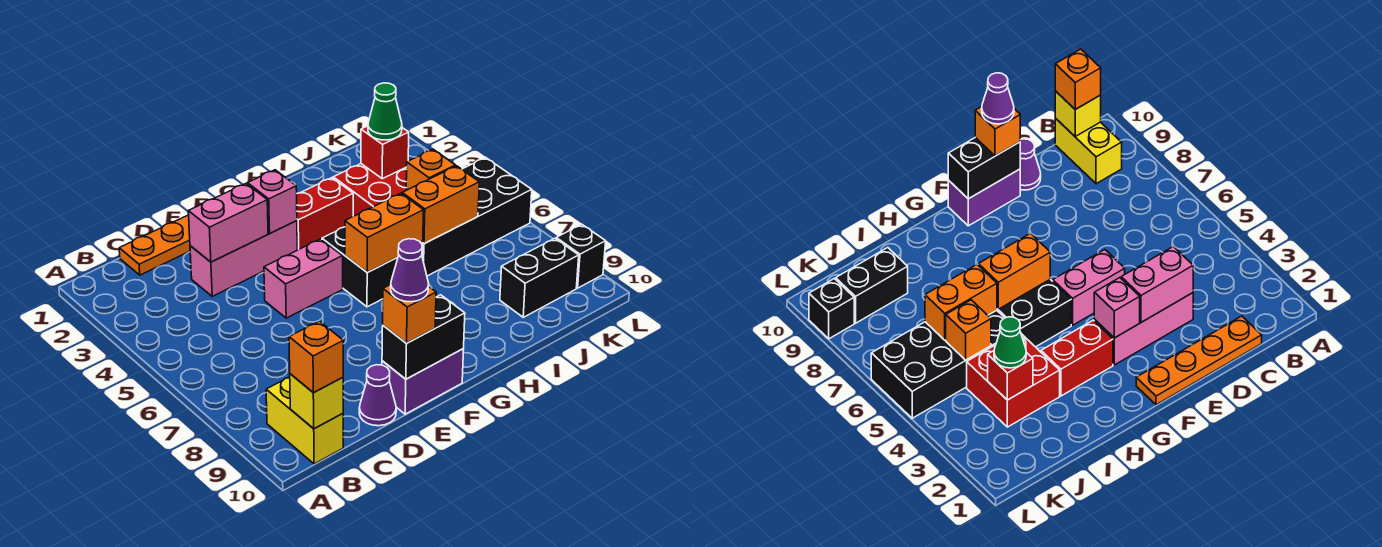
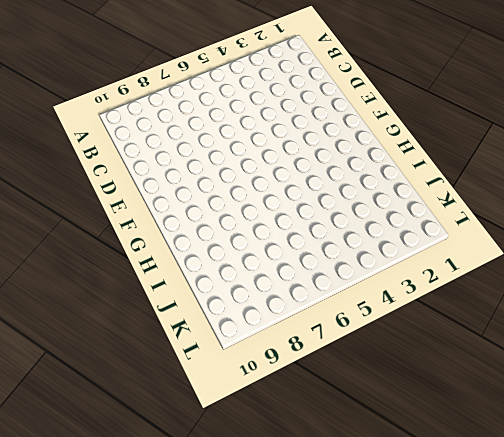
none -> yellow brick B9:B10 level 1
none -> orange plate C1:F1 level 1
none -> pink brick D3:F3 level 1

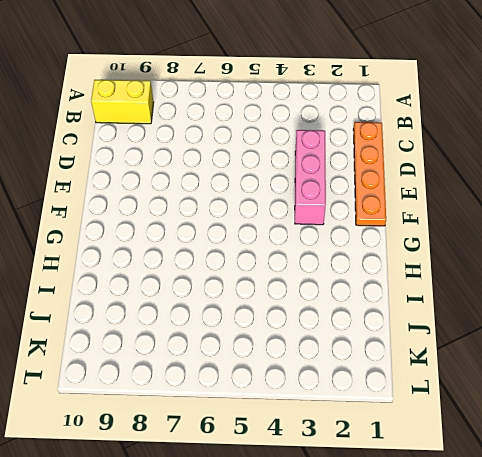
none -> purple cone D10 level 1
none -> pink brick E5:F5 level 1
none -> purple brick E10:F10 level 1

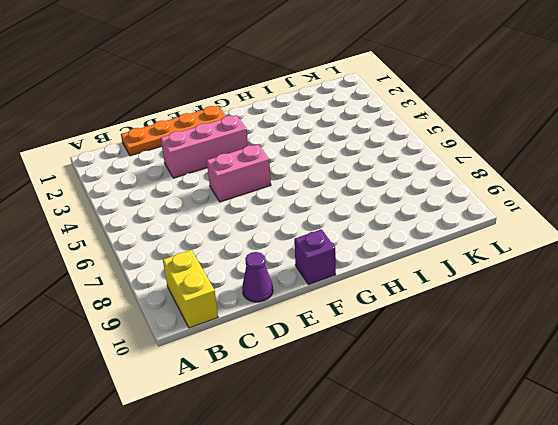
purple brick F10 level 1 -> purple brick E10:F10 level 1
none -> red brick G3:H3 level 1
none -> black brick G5:H6 level 1
none -> red brick I3:J4 level 1

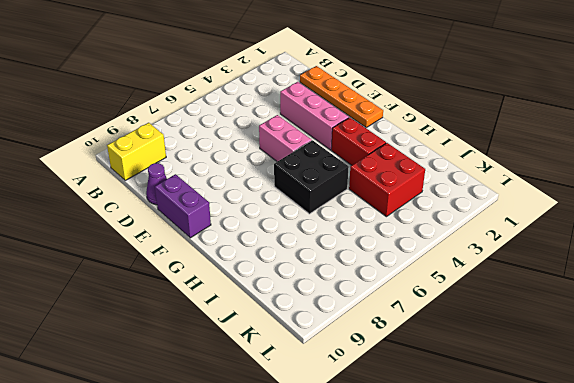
none -> black brick I5:L6 level 1
none -> black brick J9:K9 level 1
none -> black brick L9 level 1

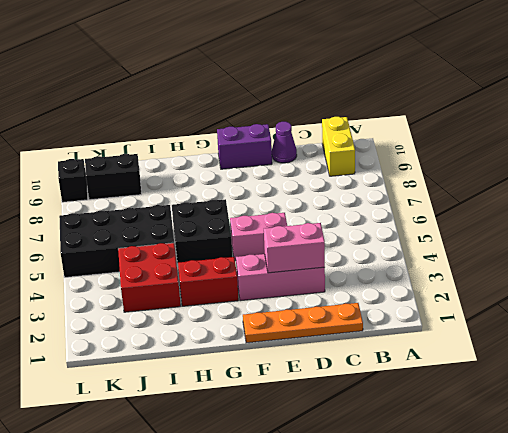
none -> yellow brick B10 level 2
none -> black brick E10:F10 level 2
none -> pink brick F3 level 2

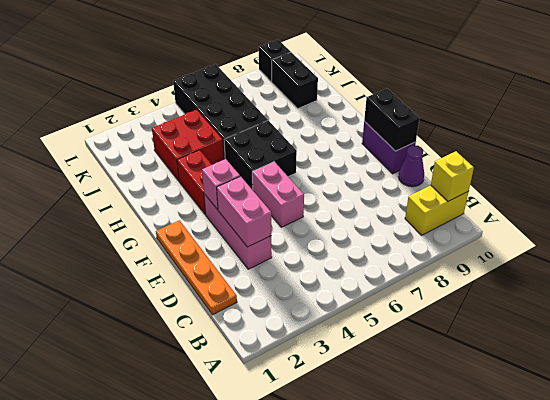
none -> orange brick G6:H6 level 2
none -> orange brick I6:J6 level 2
none -> red brick J3 level 2

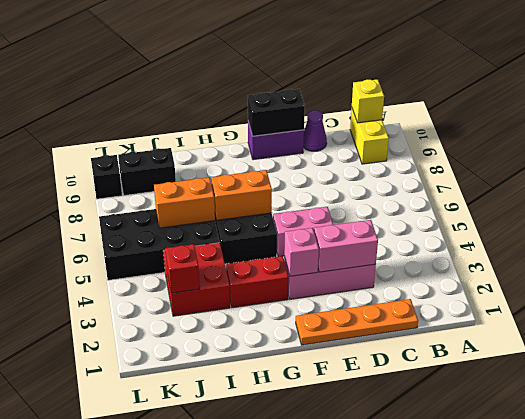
none -> orange brick J5 level 2
none -> orange brick B10 level 3
none -> orange brick E10 level 3

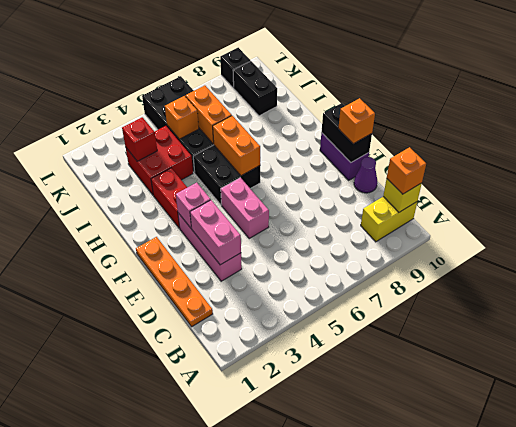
none -> green cone J3 level 3
none -> purple cone E10 level 4

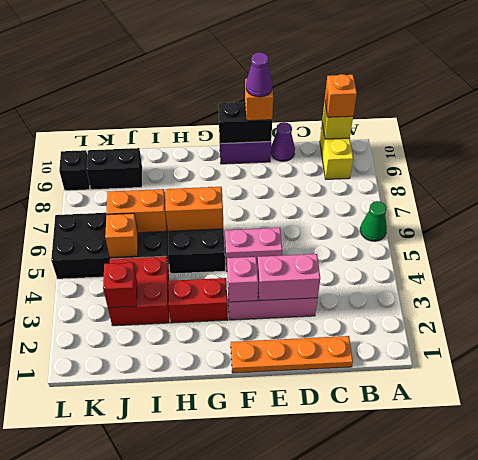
green cone A6 level 1 -> green cone J3 level 3

